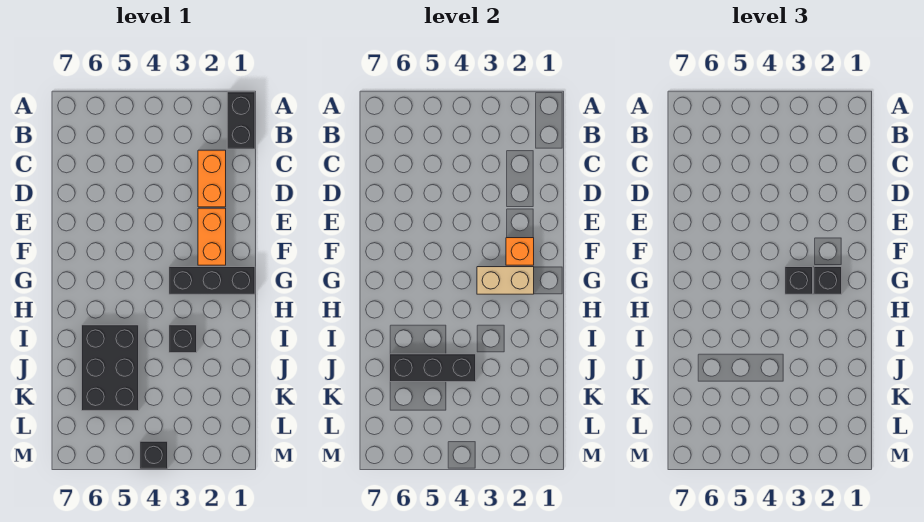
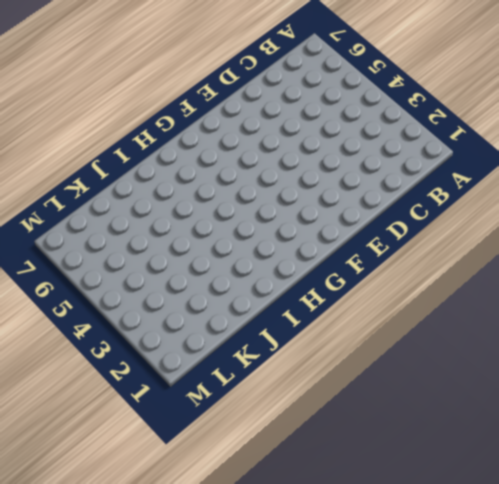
none -> black brick A1:B1 level 1
none -> orange brick C2:D2 level 1
none -> orange brick E2:F2 level 1

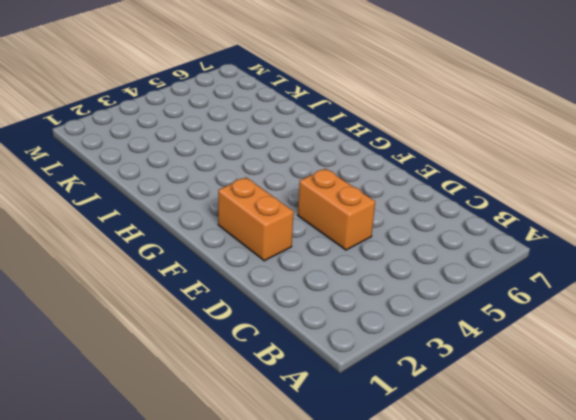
orange brick D4:E4 level 1 -> orange brick C2:D2 level 1
none -> black brick A1:B1 level 1
none -> black brick G1:G3 level 1
none -> black brick I3 level 1

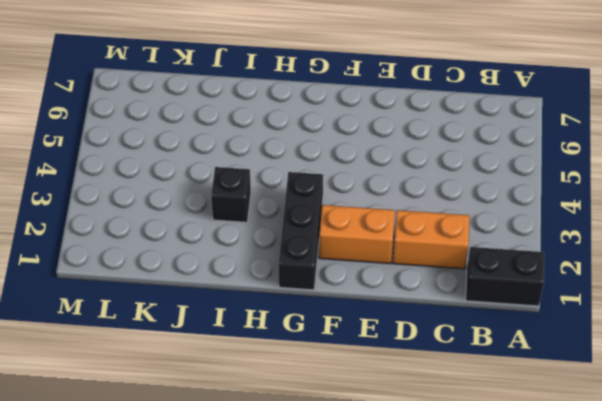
none -> black brick I5:K6 level 1
none -> black brick M4 level 1
none -> orange brick F2 level 2

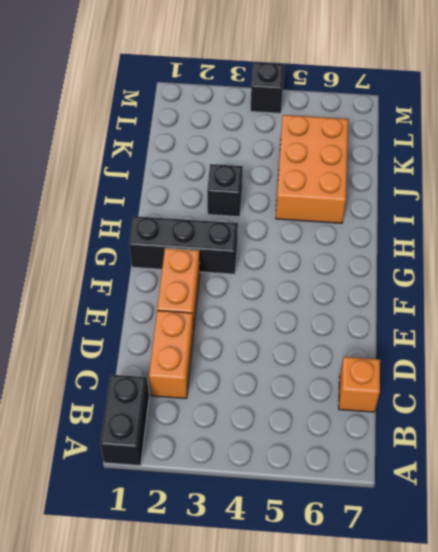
orange brick C7 level 1 -> orange brick F2 level 2
orange brick I5:K6 level 1 -> black brick I5:K6 level 1
none -> tan brick G2:G3 level 2
none -> black brick J4:J6 level 2
none -> black brick G2 level 3

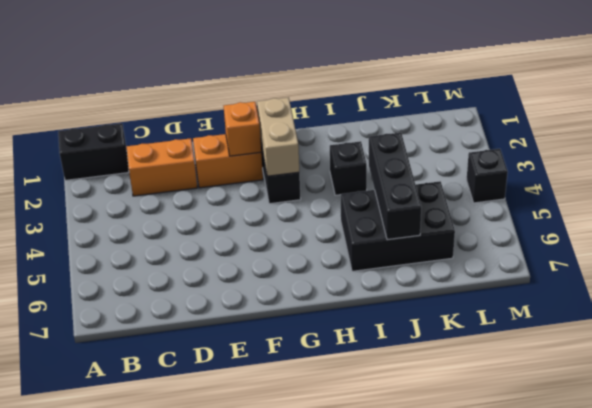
none -> black brick G2 level 3
none -> black brick G3 level 3

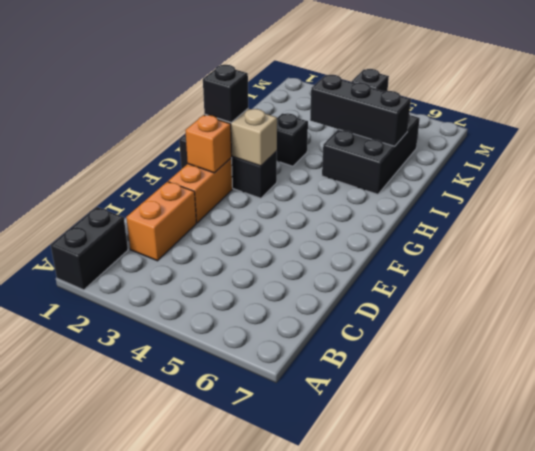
none -> black brick G3 level 3

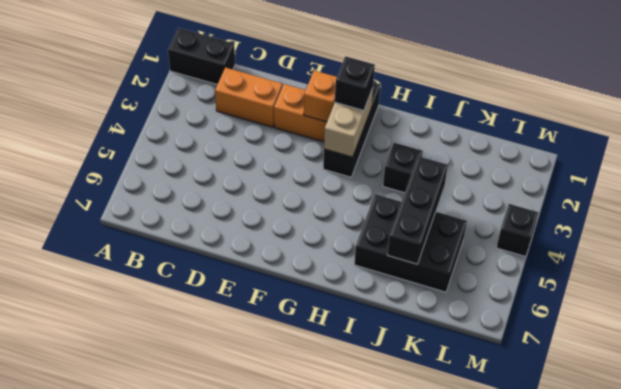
none -> black brick G3 level 3

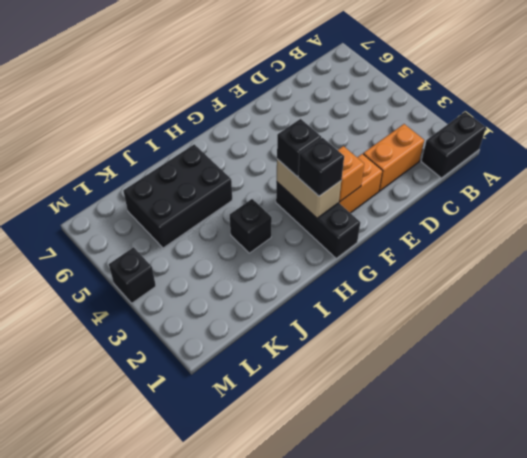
none -> black brick J4:J6 level 2

